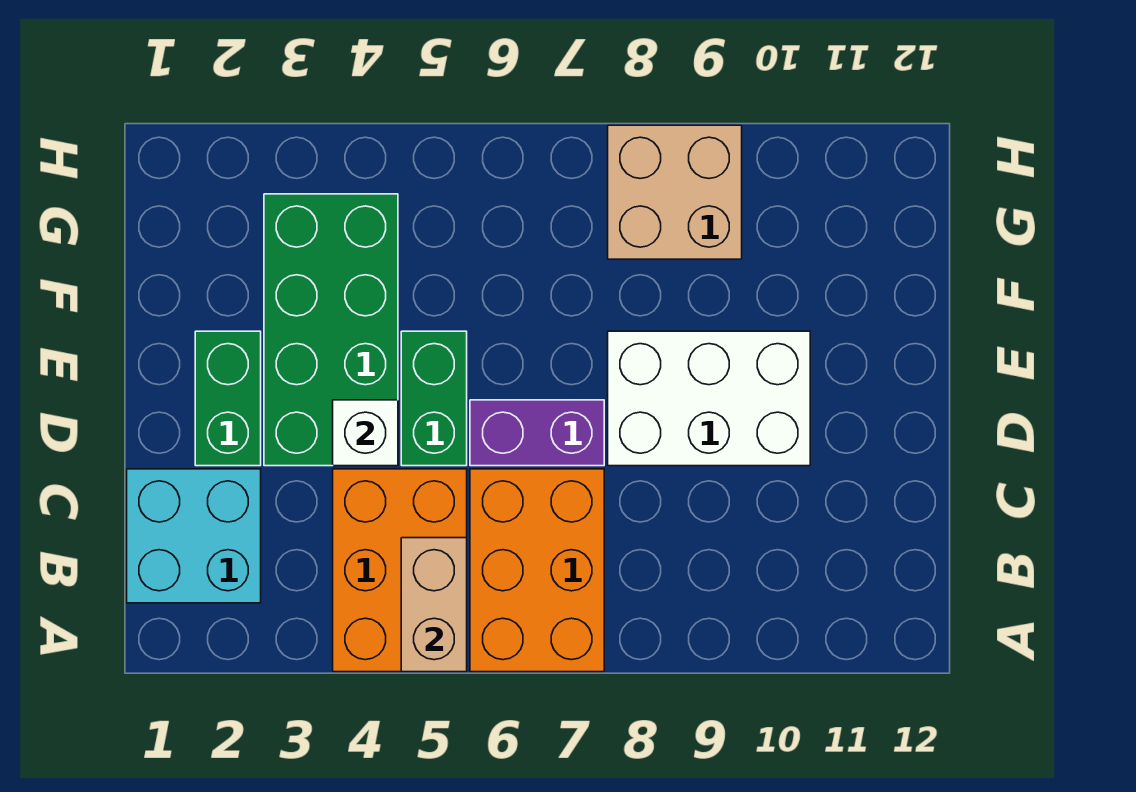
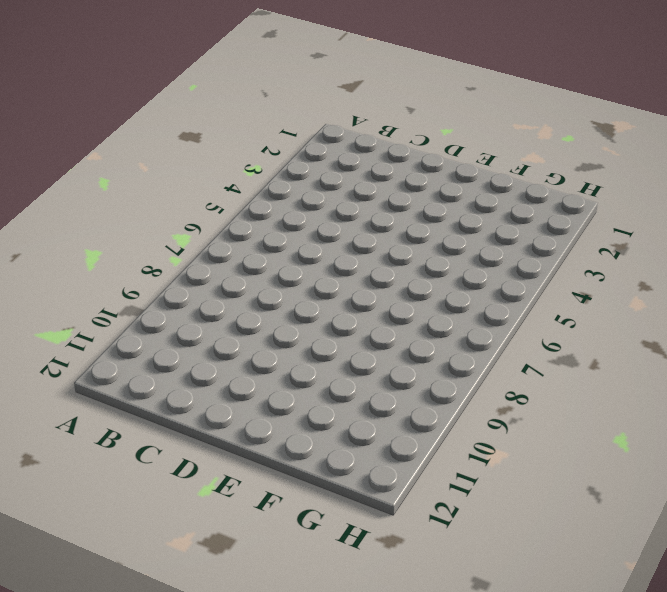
none -> orange brick A4:C5 level 1
none -> orange brick A6:C7 level 1

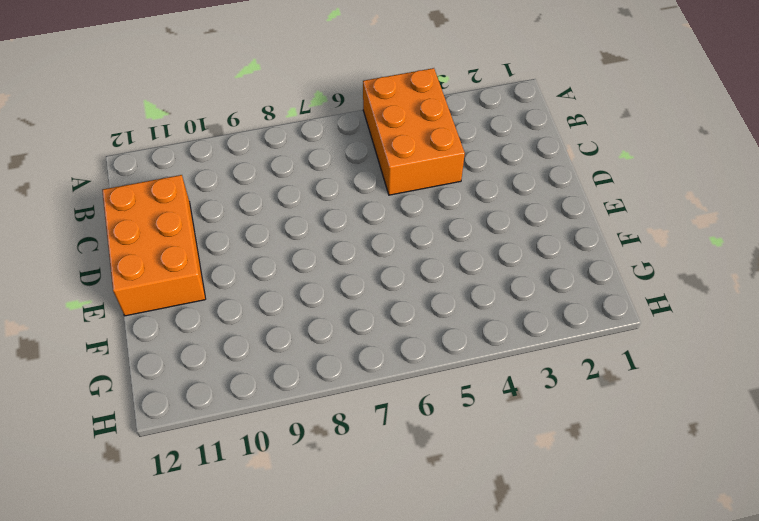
orange brick C11:E12 level 1 -> orange brick A6:C7 level 1
none -> cyan brick B1:C2 level 1
none -> green brick D2:E2 level 1

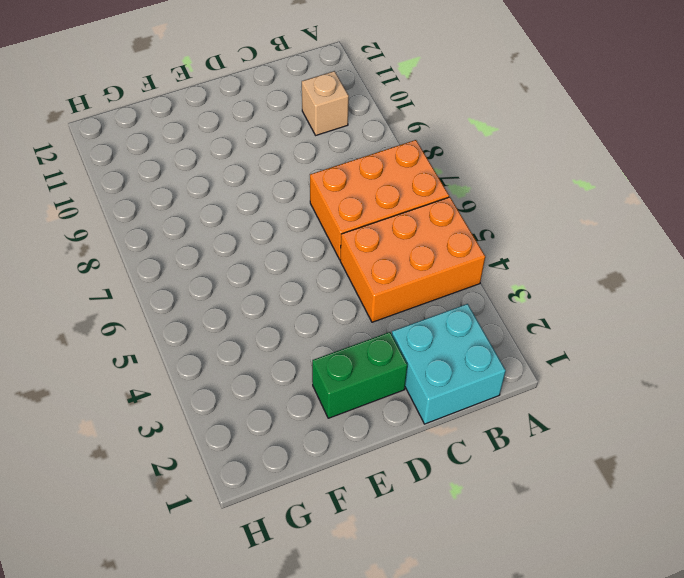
tan brick B10 level 1 -> none
none -> green brick D3:G4 level 1
none -> green brick D5:E5 level 1

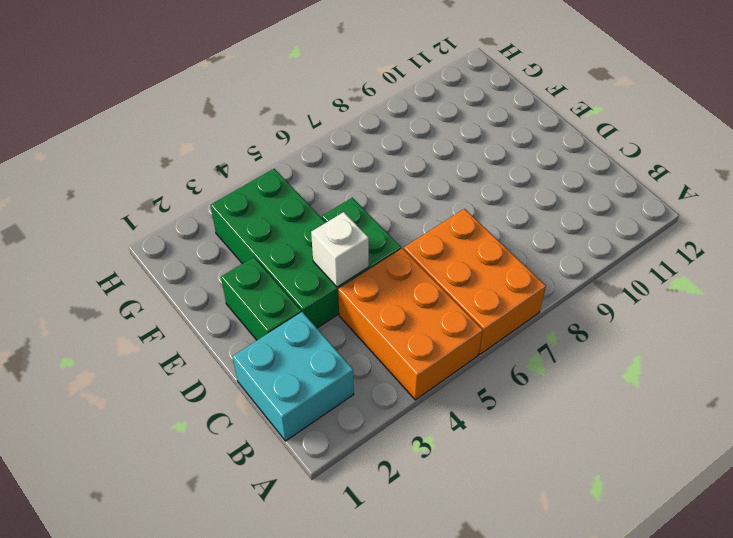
none -> purple brick D6:D7 level 1
none -> white brick D8:E10 level 1

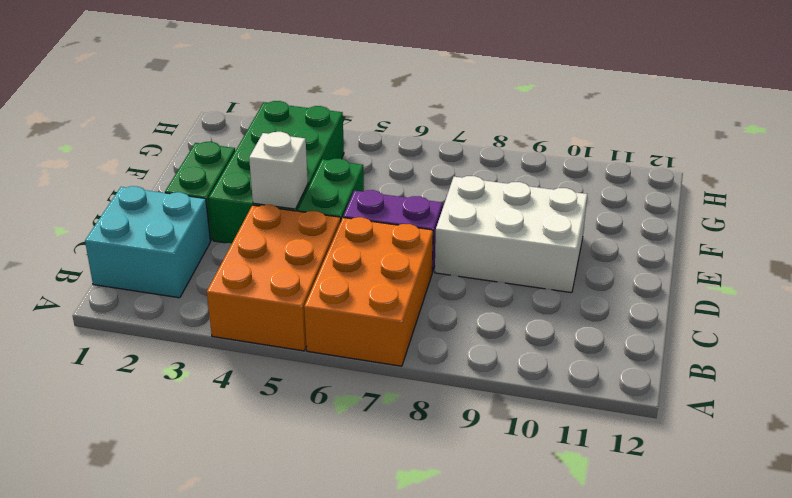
none -> tan brick G8:H9 level 1
none -> tan brick A5:B5 level 2

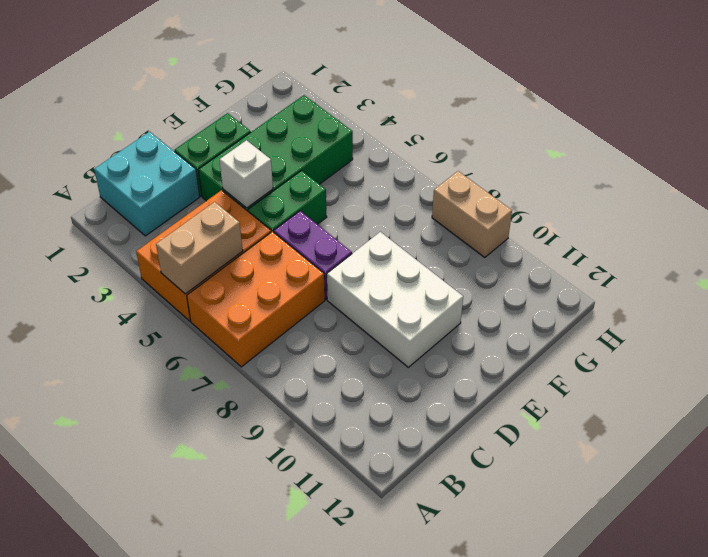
tan brick H8:H9 level 1 -> tan brick G8:H9 level 1

